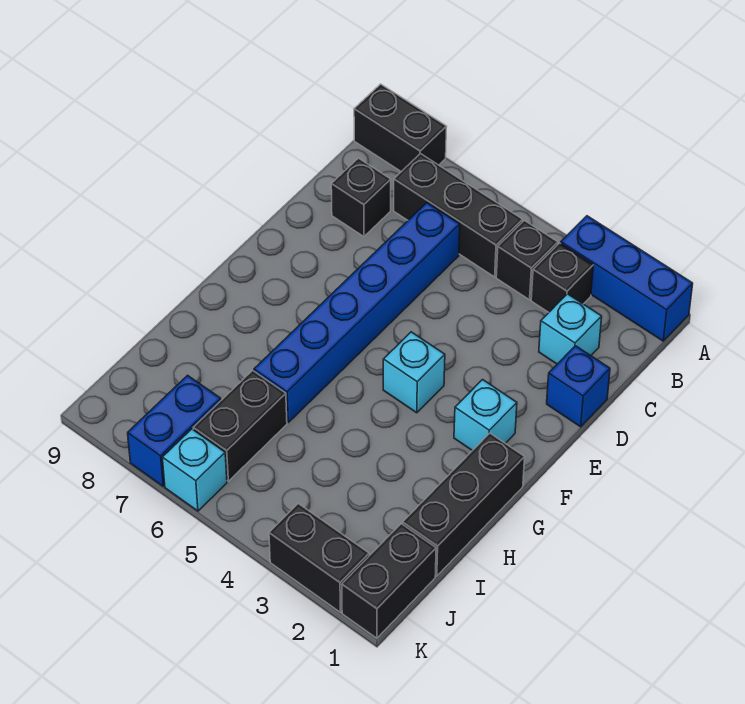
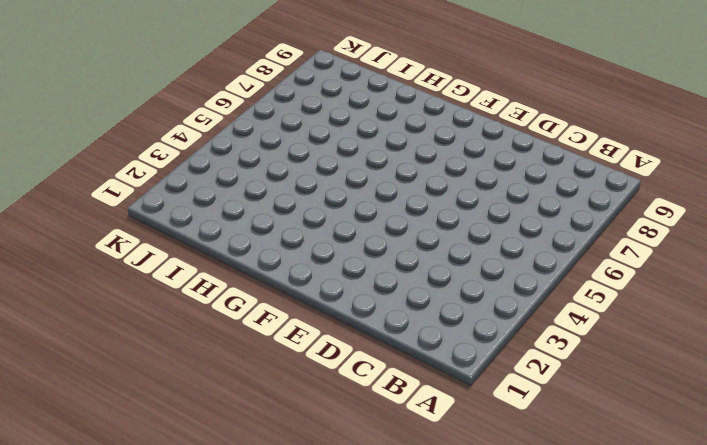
none -> blue brick A1:A3 level 1
none -> black brick A8:A9 level 1
none -> black brick B3 level 1

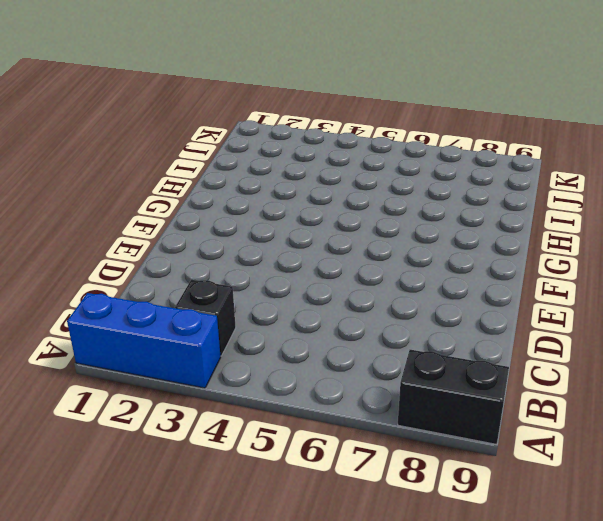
none -> black brick B4 level 1
none -> black brick B5:B7 level 1
none -> cyan brick C2 level 1

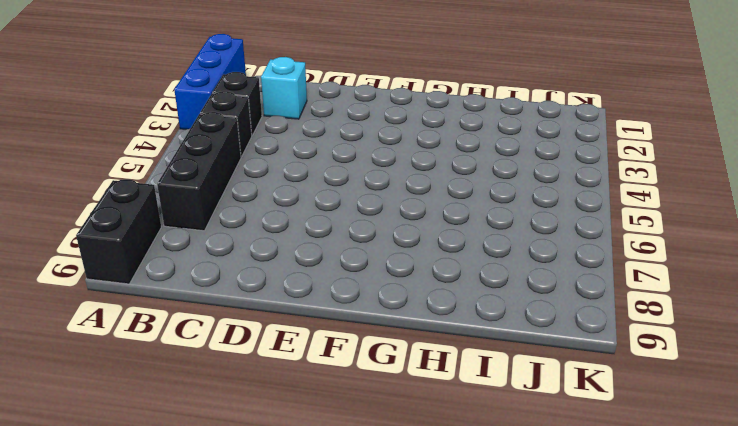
none -> blue brick C6:H6 level 1
none -> black brick C8 level 1
none -> blue brick D1 level 1

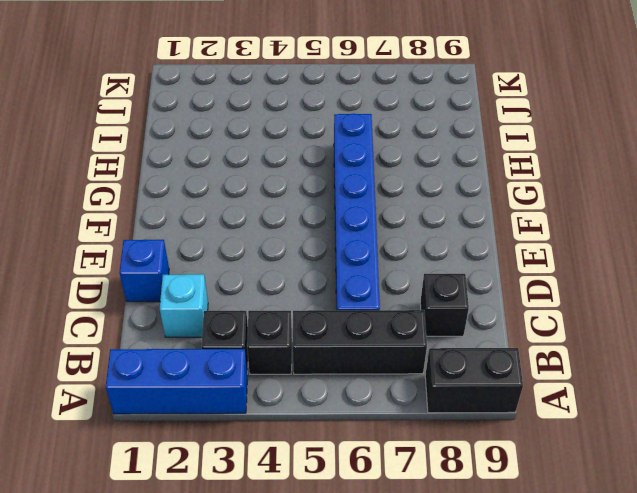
none -> cyan brick F2 level 1
none -> cyan brick F4 level 1
none -> black brick G1:I1 level 1

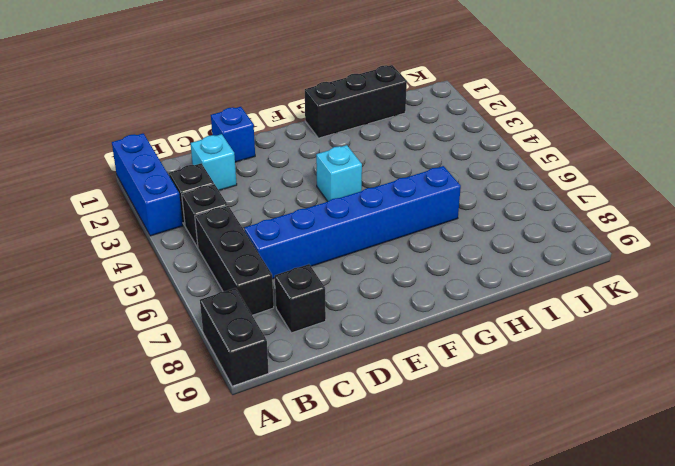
none -> cyan brick F2 level 1
none -> black brick I6:J6 level 1
none -> black brick J1:K1 level 1

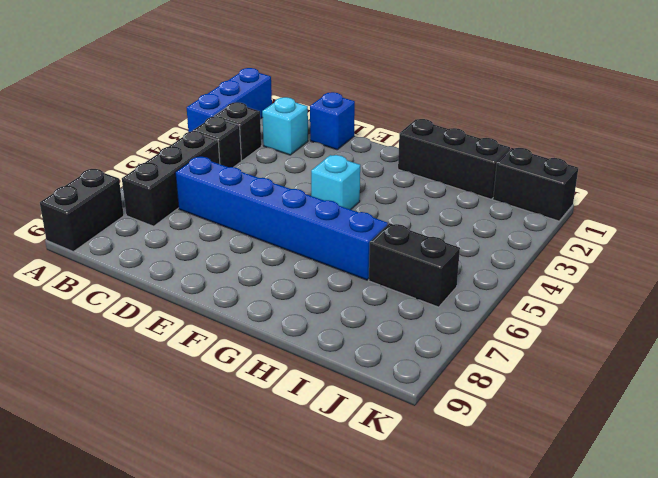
none -> black brick C8 level 1
none -> cyan brick F2 level 1
none -> blue brick J7:K7 level 1

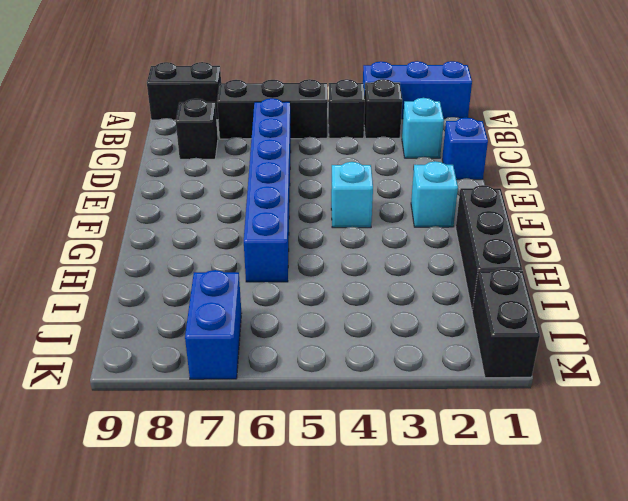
none -> black brick I6:J6 level 1
none -> black brick K2:K3 level 1
none -> cyan brick K6 level 1

